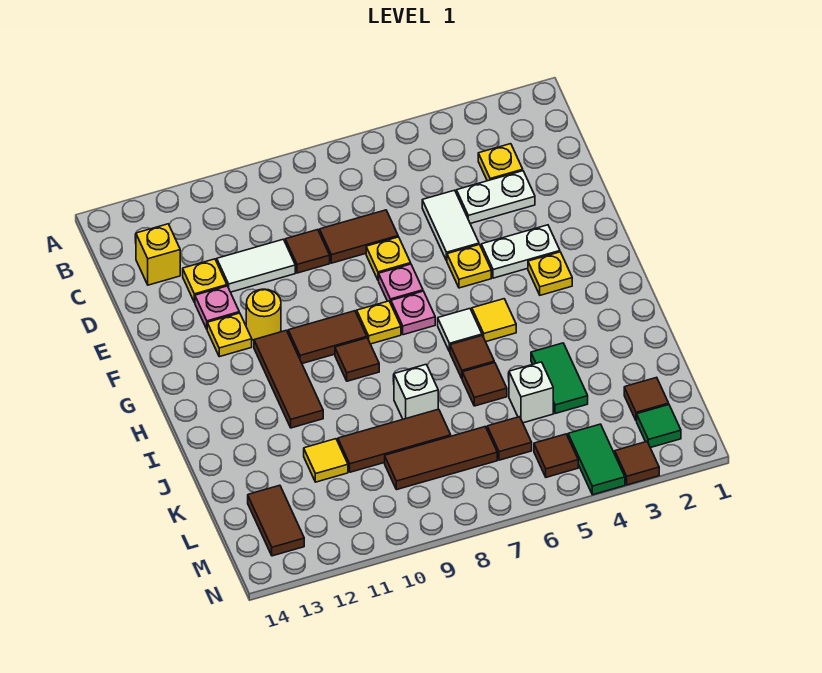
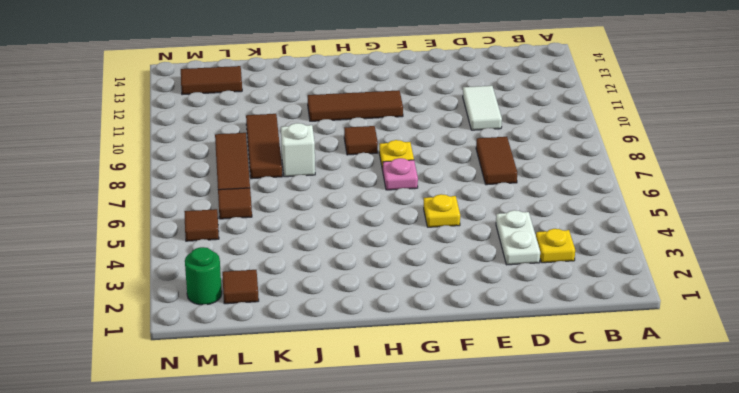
green round brick M2 level 1 -> green tile M2 level 1
none -> yellow brick C13 level 1
none -> white tile D5:E5 level 1
none -> brown tile D9 level 1
none -> yellow plate D12 level 1

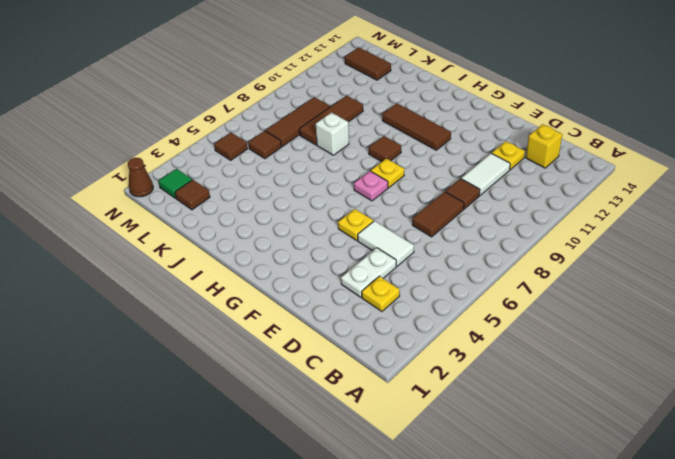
brown cone N1 level 1 -> none
none -> yellow plate E7 level 1
none -> pink plate E12 level 1
none -> white plate F3:F4 level 1
none -> pink plate F7 level 1

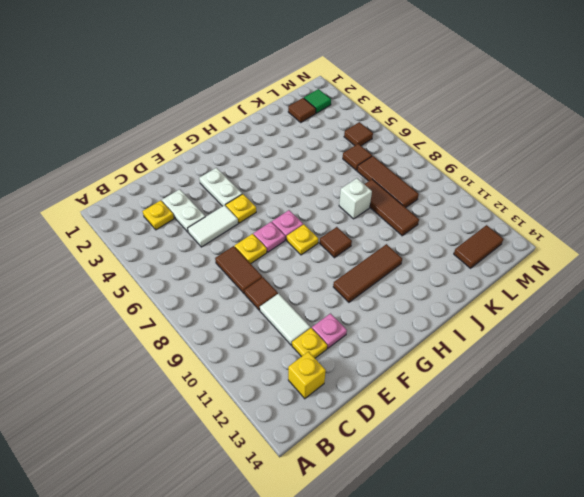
none -> yellow round brick F11 level 1
none -> yellow plate F12 level 1
none -> yellow plate G3 level 1
none -> brown tile G9:G10 level 1

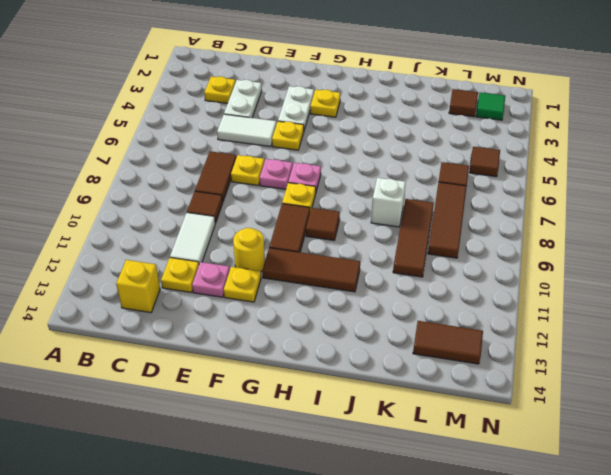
none -> yellow tile H5 level 1
none -> white tile H6 level 1
none -> brown tile I6 level 1
none -> green tile J4:K4 level 1

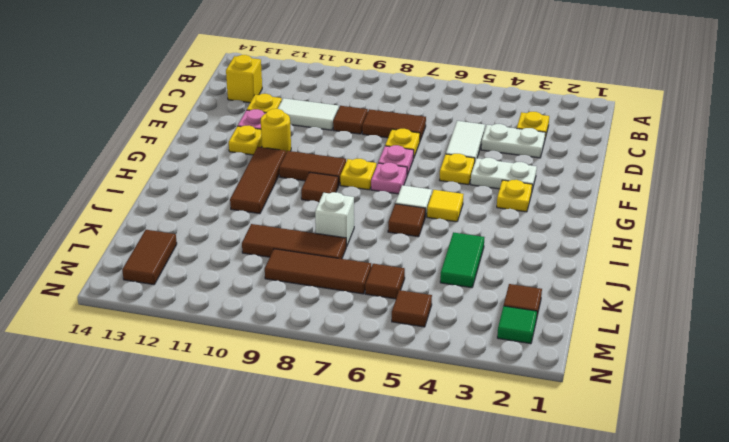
none -> brown tile J6 level 1
none -> white brick K5 level 1
none -> yellow tile K11 level 1
none -> green tile M4:N4 level 1

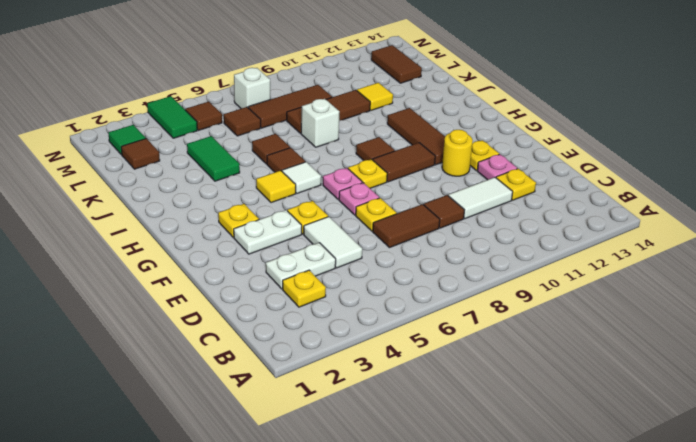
white brick M7 level 1 -> white brick K5 level 1
none -> yellow brick C13 level 1
none -> brown tile N3 level 1

